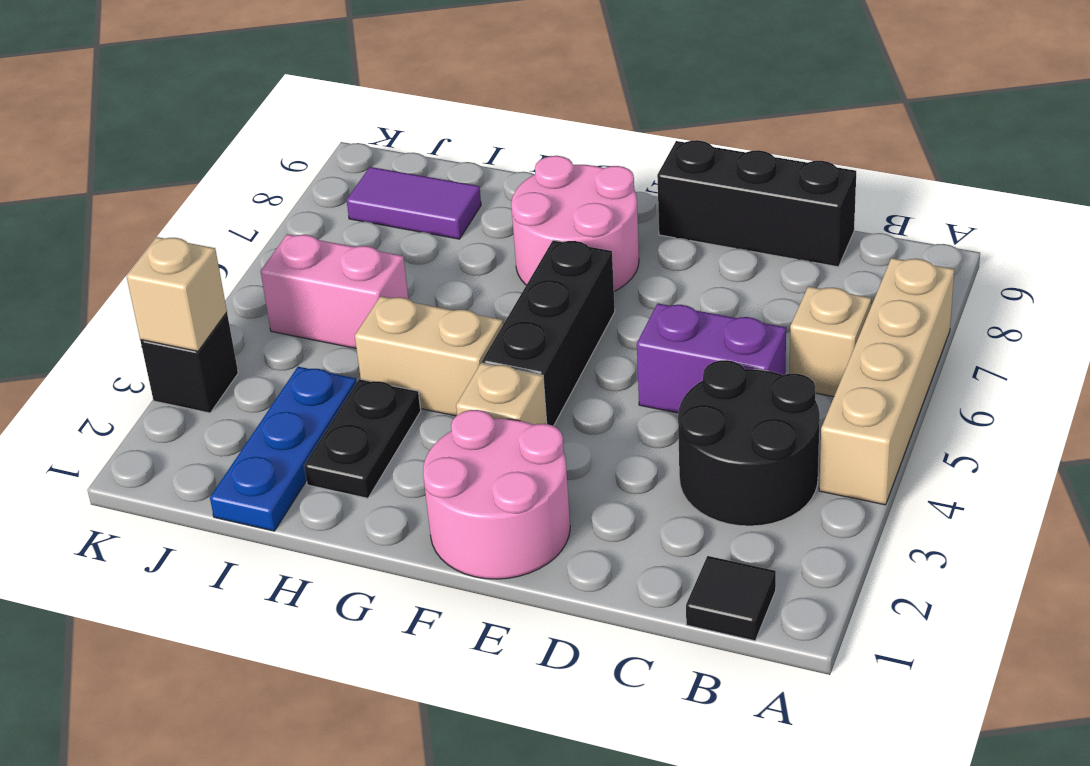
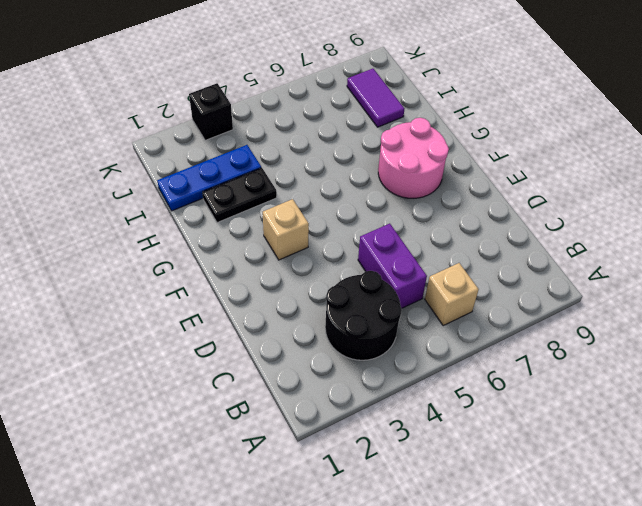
none -> tan brick A4:A7 level 1
none -> black tile B1 level 1
none -> black brick C9:E9 level 1

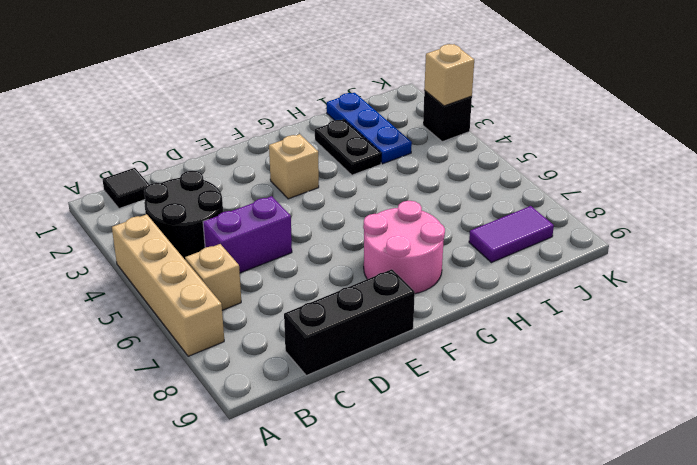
none -> pink round brick E1:F2 level 1
none -> black brick F4:F6 level 1
none -> tan brick G4:H4 level 1

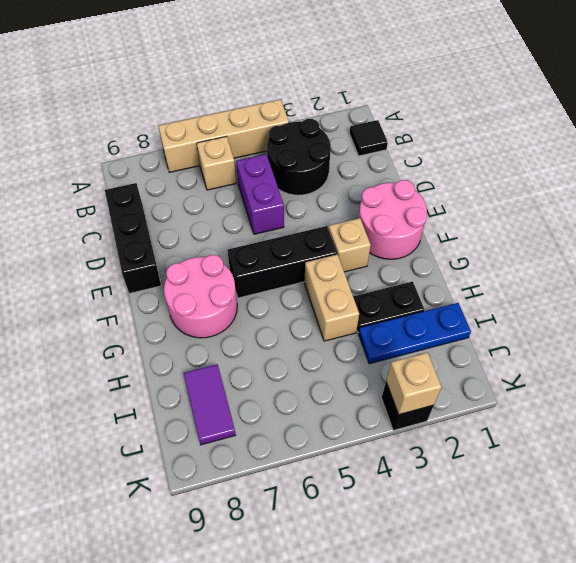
none -> pink brick I5:J5 level 1

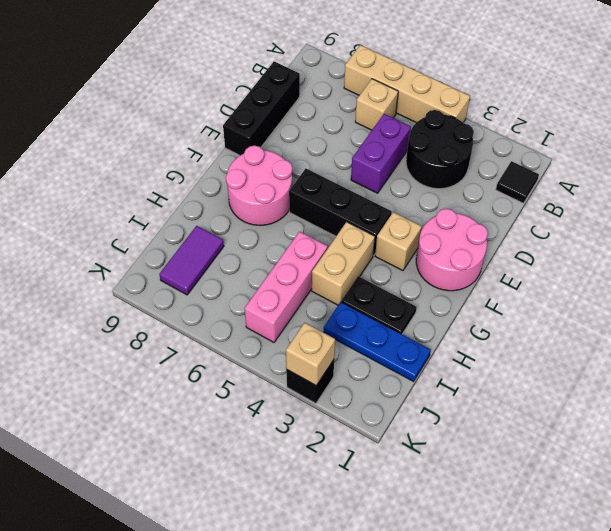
pink brick H5:J5 level 1 -> pink brick I5:J5 level 1

